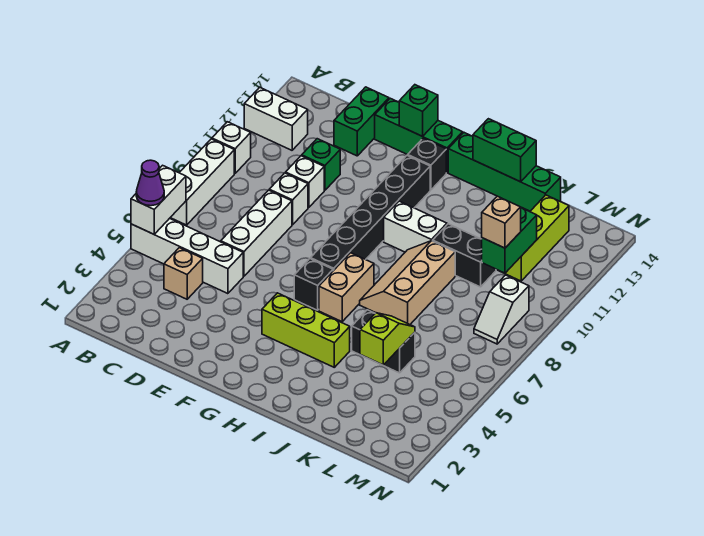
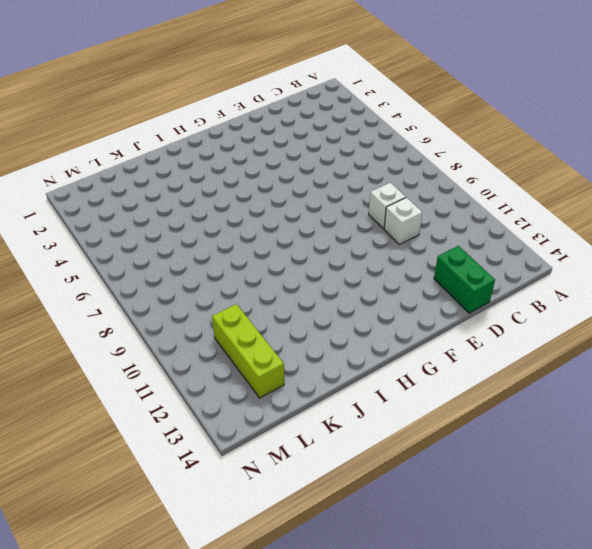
none -> white brick A5:D5 level 1
none -> white brick A7:A9 level 1
none -> white brick A10 level 1
none -> white brick A12:B12 level 1

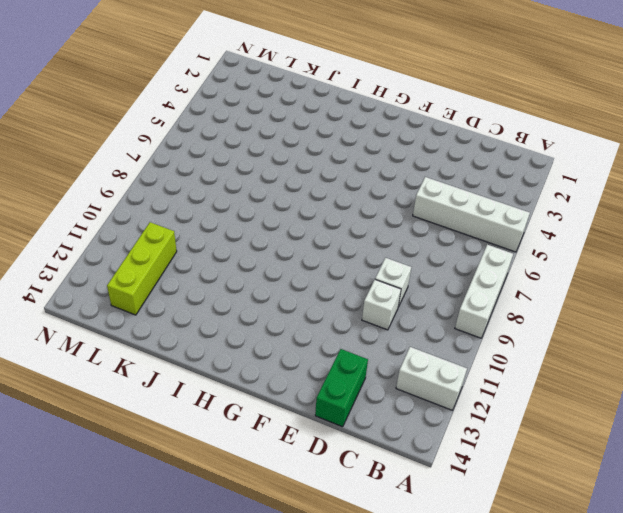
none -> white brick A10 level 1
none -> tan brick C4 level 1
none -> white brick D6:D8 level 1
none -> green brick D11 level 1

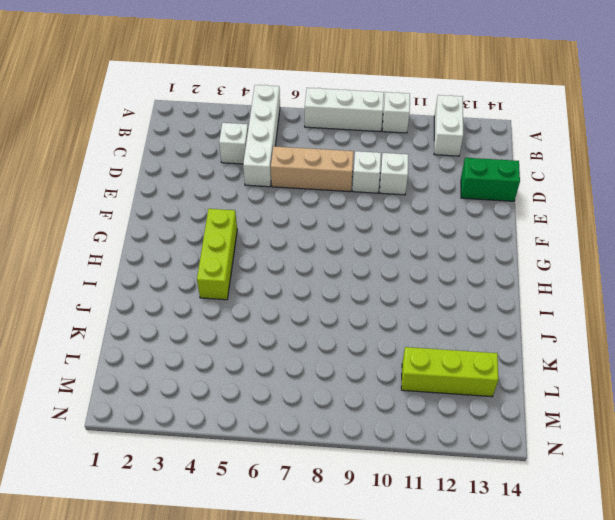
white brick C4 level 1 -> tan brick C4 level 1
tan brick D6:D8 level 1 -> white brick D6:D8 level 1
none -> green brick D11 level 1
none -> green brick E14:G14 level 1
none -> black brick G6 level 1
none -> black brick G7:G12 level 1

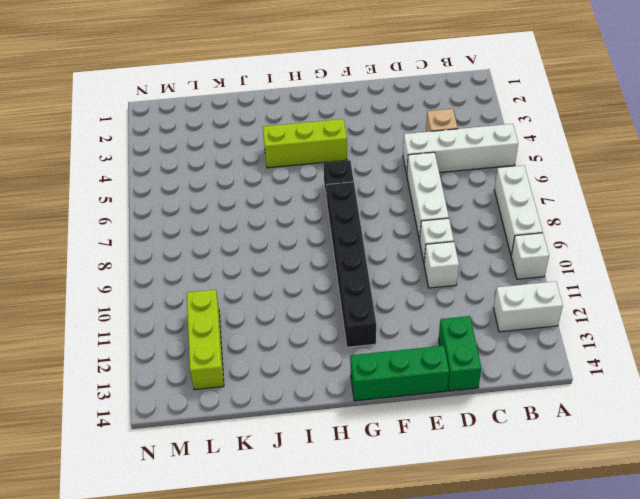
none -> green brick D11 level 1
none -> black brick G13 level 1
none -> tan brick H6:H7 level 1
none -> white brick H10:I10 level 1

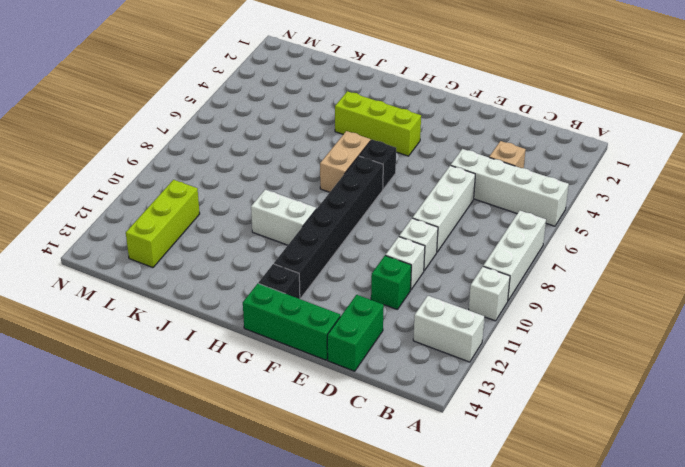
none -> green brick H14:K14 level 1
none -> tan slope I7:J9 level 1 top J
none -> black brick J5:K5 level 1
none -> black brick J10:K10 level 1

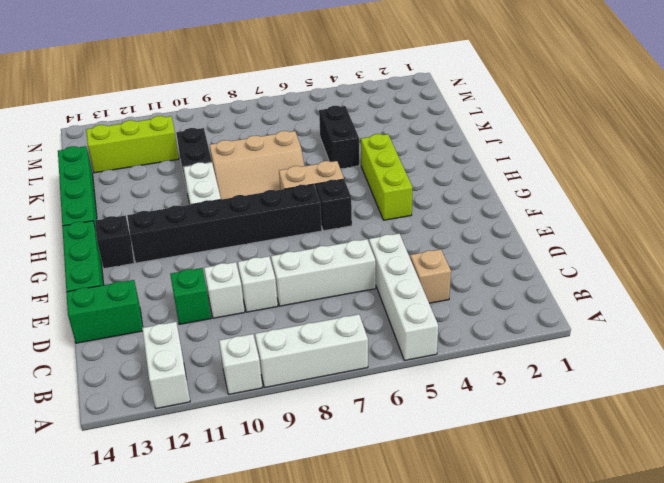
none -> white slope M8:M9 level 1 top 9
none -> white brick A5:A6 level 2
none -> green brick F14 level 2
none -> green brick I14:J14 level 2

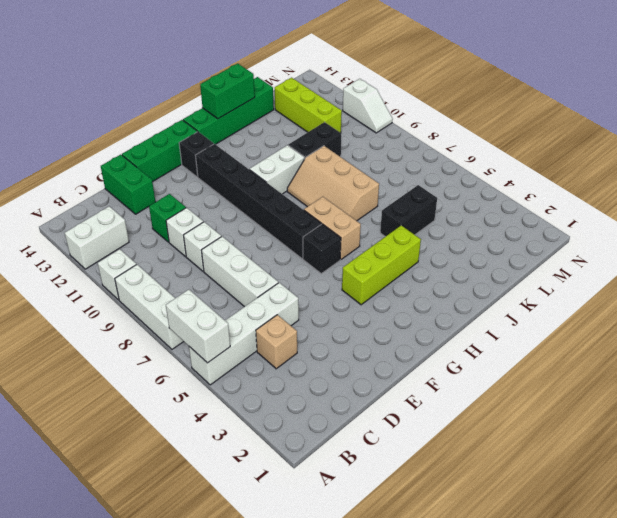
white slope N10:N11 level 1 top 11 -> white slope M8:M9 level 1 top 9
none -> green brick F14 level 2
none -> lime slope K4:K5 level 2 top 4
none -> green brick L10:L11 level 2
none -> purple cone A5 level 3

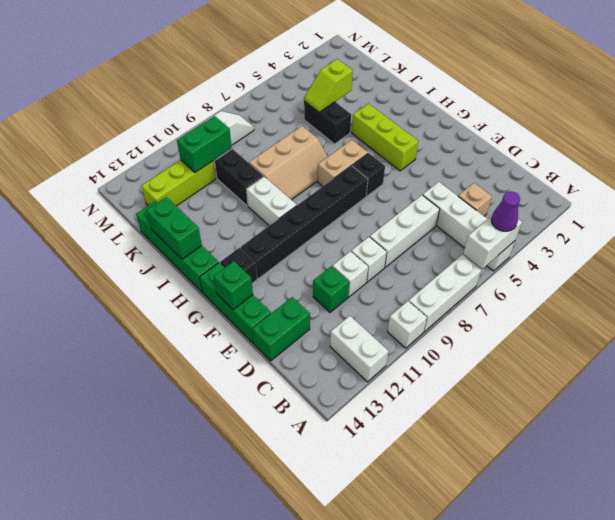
none -> tan brick L10 level 3

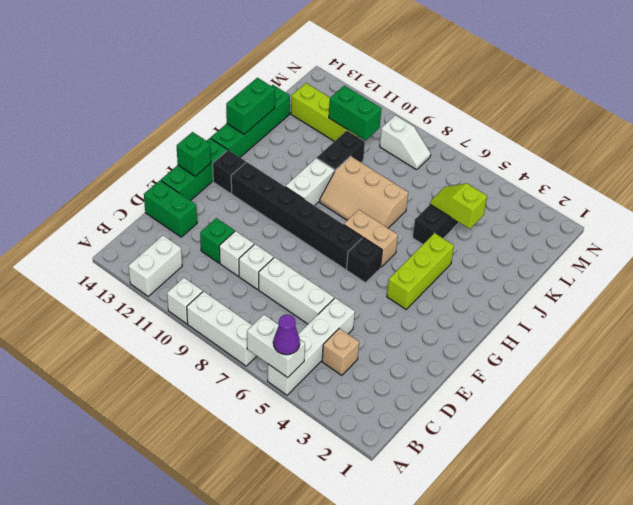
none -> tan brick L10 level 3

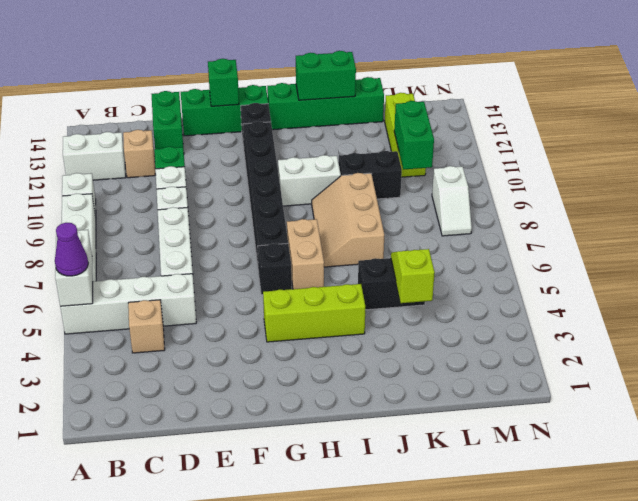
tan brick C12 level 1 -> tan brick L10 level 3

